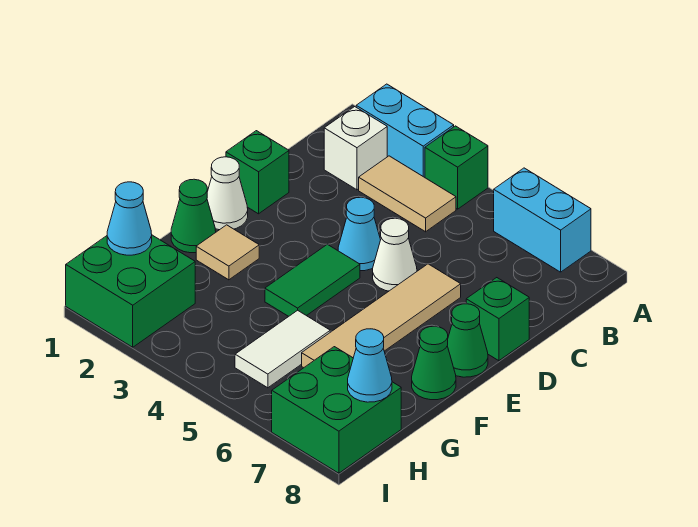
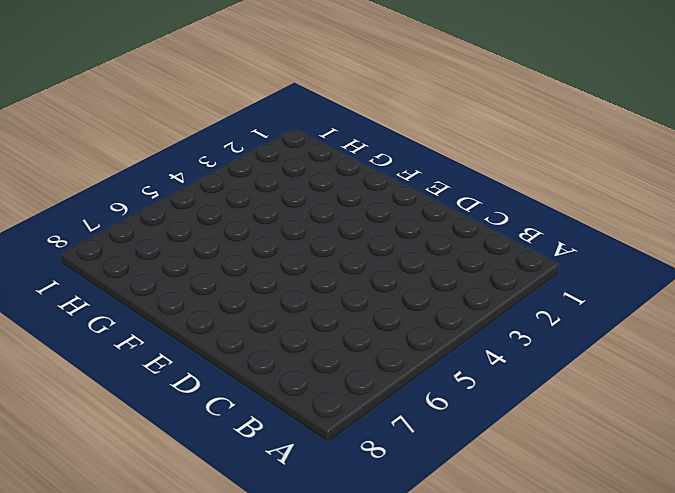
none -> cyan brick A2:A3 level 1
none -> green brick A4 level 1
none -> cyan brick A6:A7 level 1

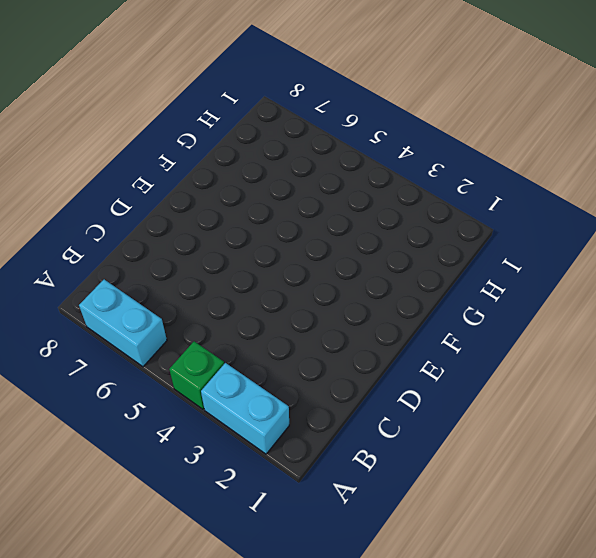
none -> white brick B2 level 1
none -> tan tile B3:B4 level 1
none -> green brick D1 level 1

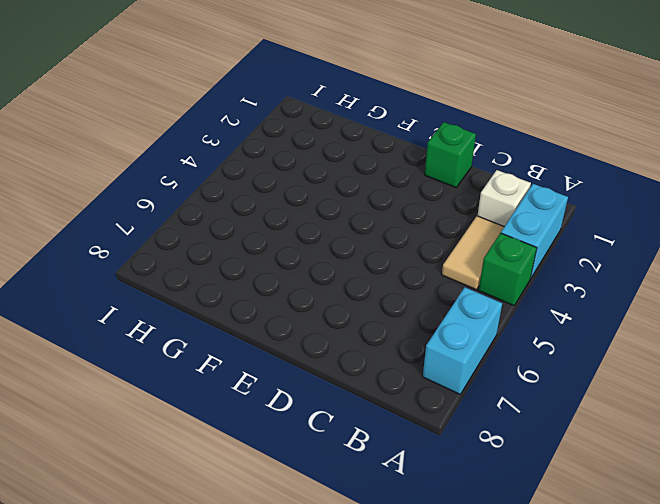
none -> cyan cone D4 level 1
none -> white cone D5 level 1
none -> tan tile D6:G6 level 1

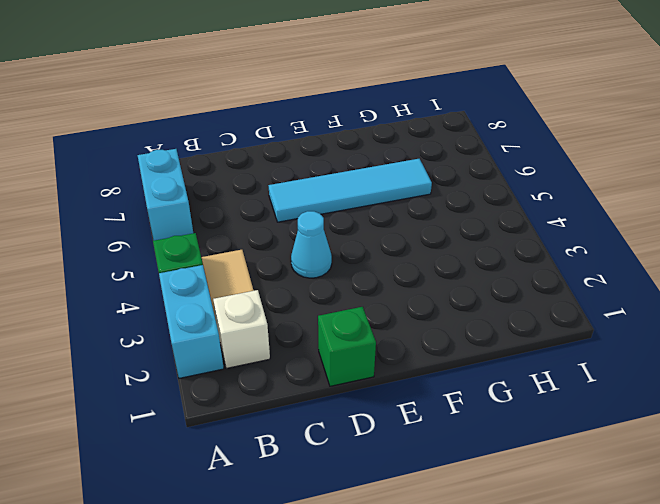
cyan tile D6:G6 level 1 -> tan tile D6:G6 level 1
none -> white cone D5 level 1
none -> green brick D8 level 1
none -> white cone E1 level 1

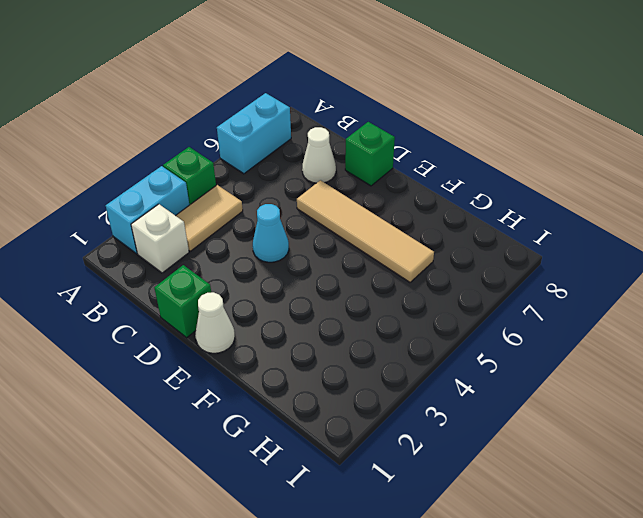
white cone C7 level 1 -> white cone D5 level 1
none -> green tile E4:F4 level 1
none -> green cone E8 level 1
none -> green cone F1 level 1

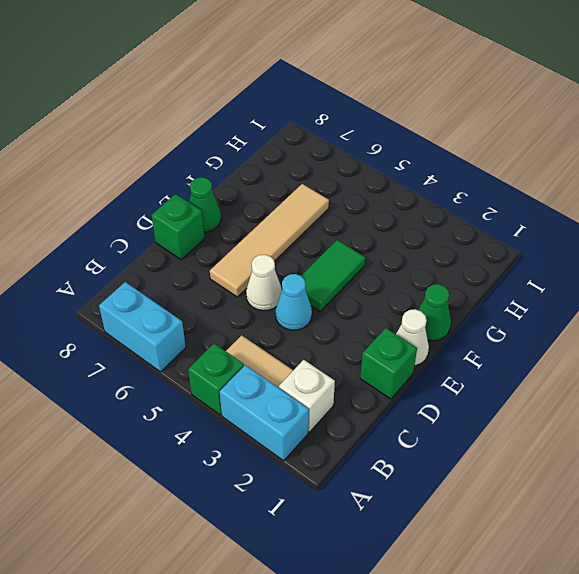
none -> tan tile F2 level 1
none -> green cone F8 level 1
none -> white tile G5:H5 level 1

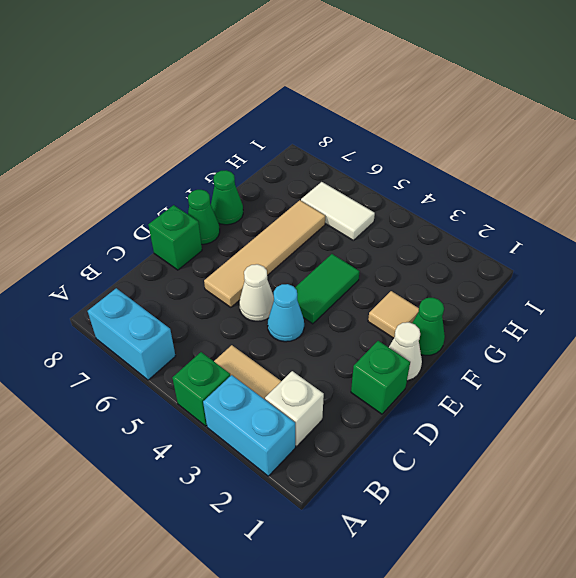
white tile H5:H6 level 1 -> white tile G5:H5 level 1
none -> green brick H1:I2 level 1
none -> green brick H7:I8 level 1
none -> cyan cone H1 level 2

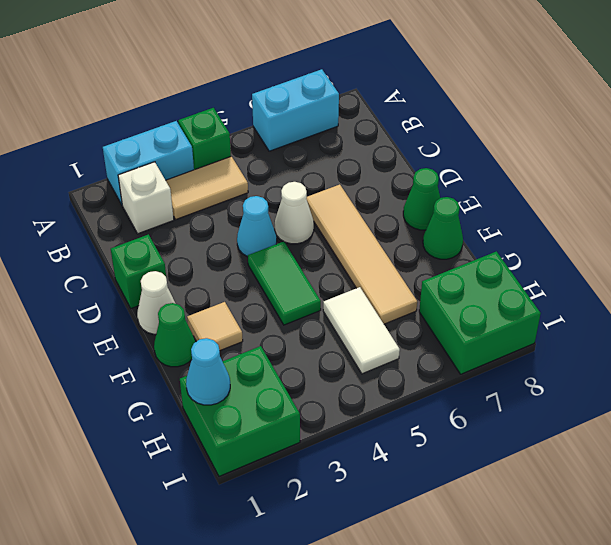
none -> green brick D8 level 1
none -> cyan cone H8 level 2

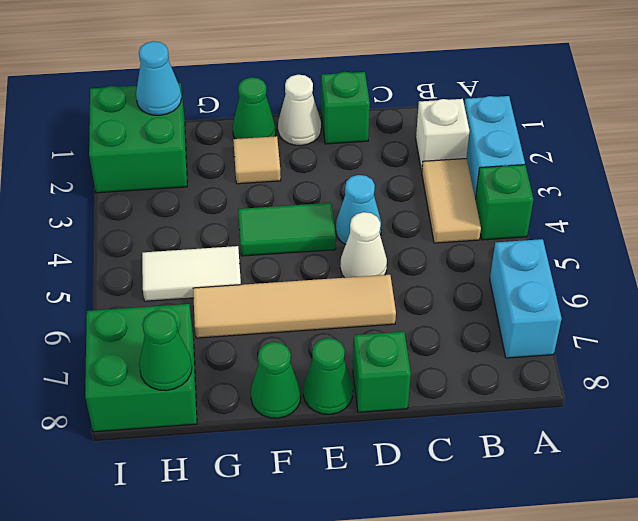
green cone H8 level 2 -> cyan cone H8 level 2

